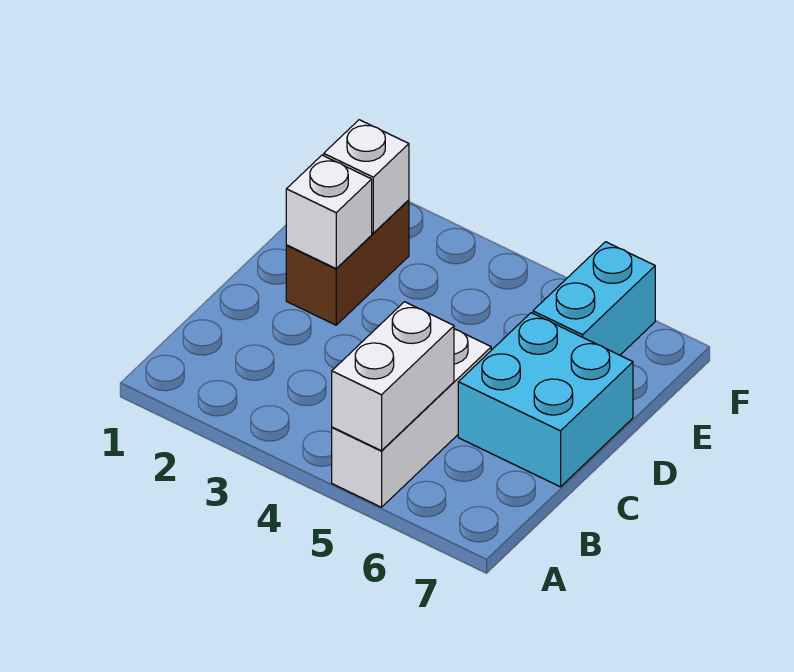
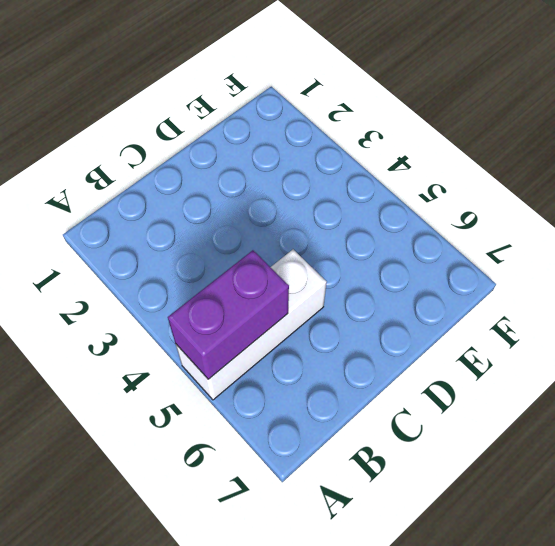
purple brick A5:B5 level 2 -> white brick A5:B5 level 2
none -> cyan brick C6:D7 level 1
none -> brown brick D2:E2 level 1

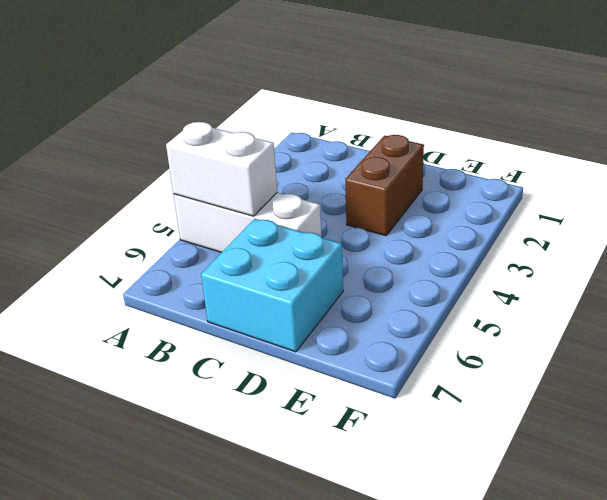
brown brick D2:D3 level 1 -> brown brick D2:E2 level 1
none -> cyan brick E6:F6 level 1
none -> white brick D2 level 2

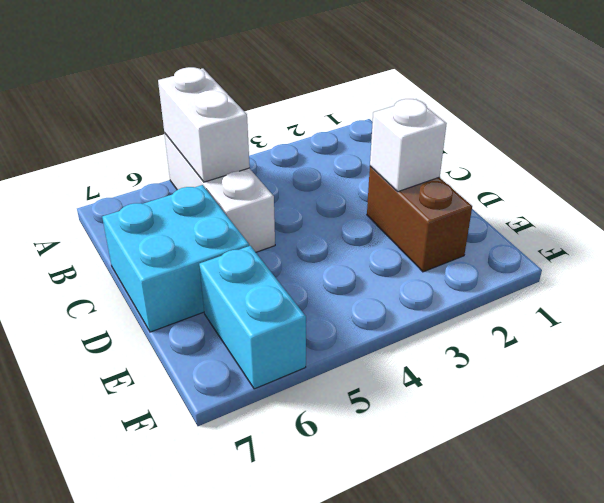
none -> white brick E2 level 2

